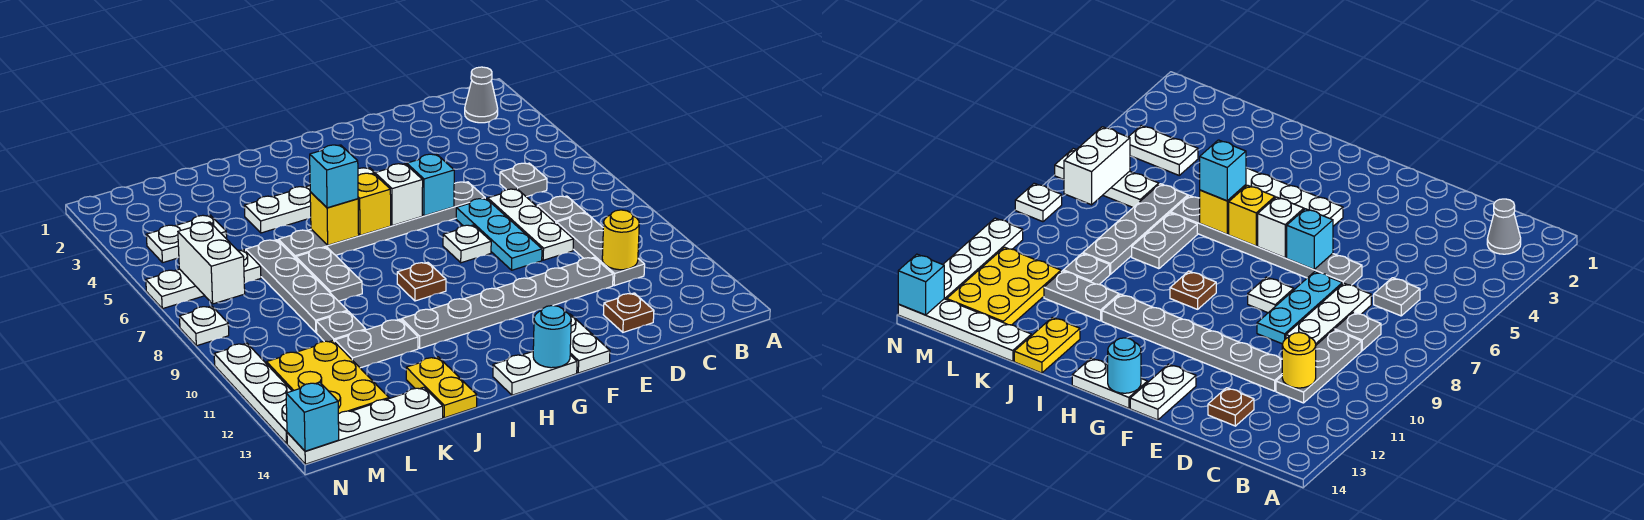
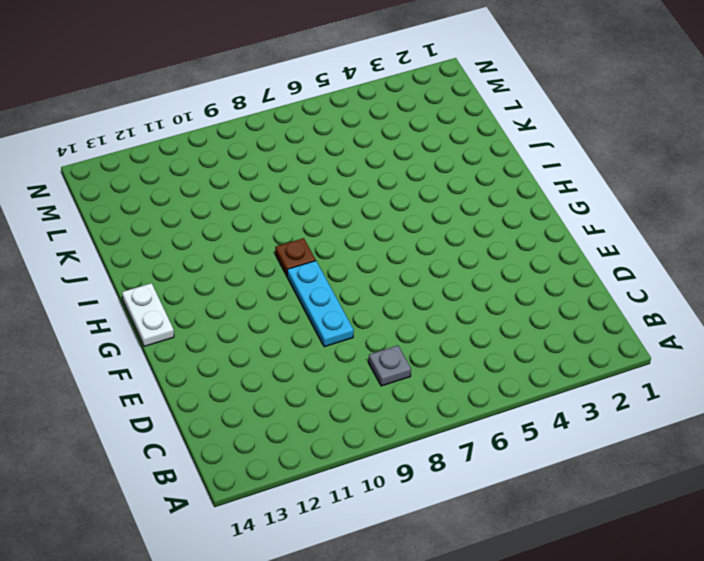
cyan plate E9:G9 level 1 -> cyan plate E7:E9 level 1
none -> grey cone B2 level 1
none -> grey plate C6 level 1
none -> grey plate C9:C11 level 1
none -> white plate D7:D9 level 1

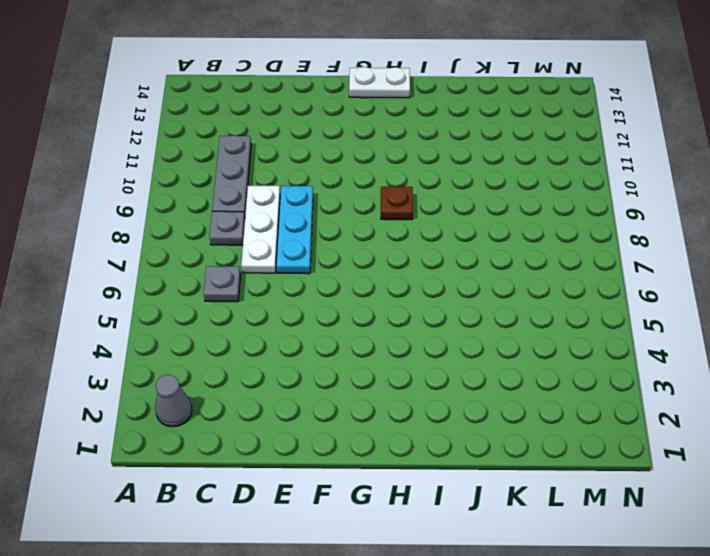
none -> grey plate D11:I11 level 1
none -> brown plate D13 level 1
none -> grey plate E6:J6 level 1
none -> white plate F8 level 1

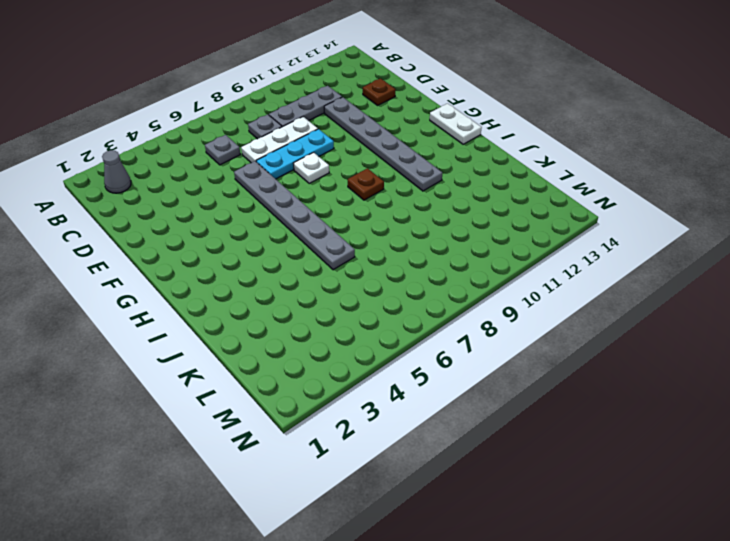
none -> white plate F13:F14 level 1
none -> white plate G4:J4 level 1
none -> grey plate J7:J8 level 1
none -> grey plate J11:K11 level 1

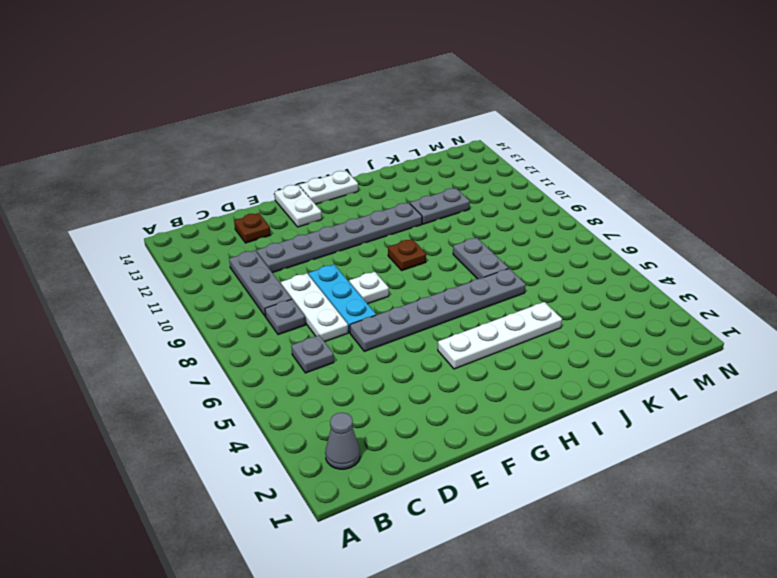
none -> yellow plate J13:J14 level 1
none -> grey plate K6:K9 level 1
none -> grey plate K10 level 1
none -> white plate K14:N14 level 1

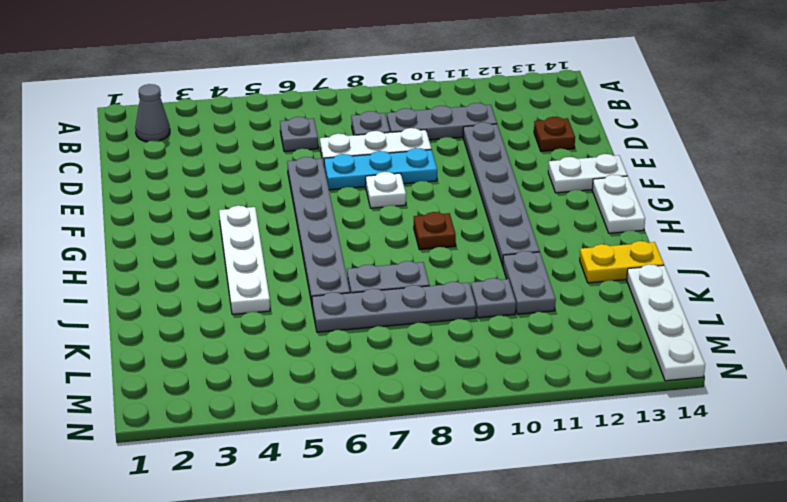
none -> white plate L4:M4 level 1
none -> white plate L6:N6 level 1
none -> yellow plate L11:M13 level 1
none -> white plate N8 level 1

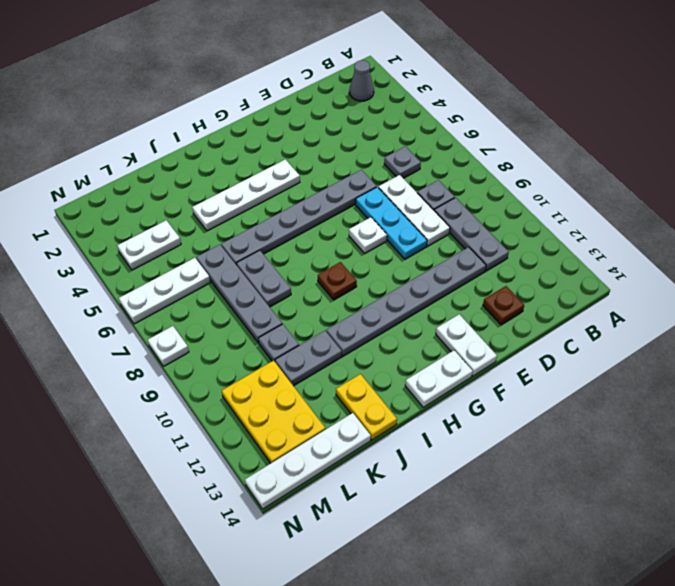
none -> white plate N10:N13 level 1
none -> yellow round brick C11 level 2
none -> cyan brick F6 level 2
none -> white brick G6 level 2

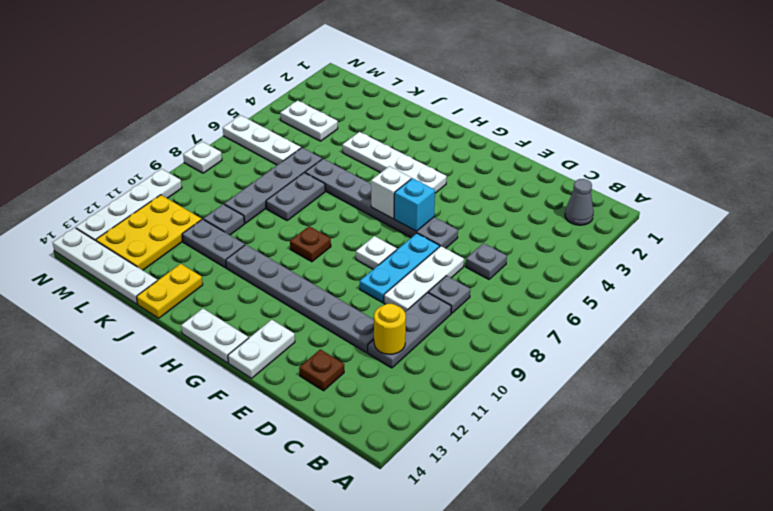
none -> cyan round brick G14 level 2
none -> yellow brick H6 level 2
none -> yellow brick I6 level 2
none -> white brick M6:M7 level 2

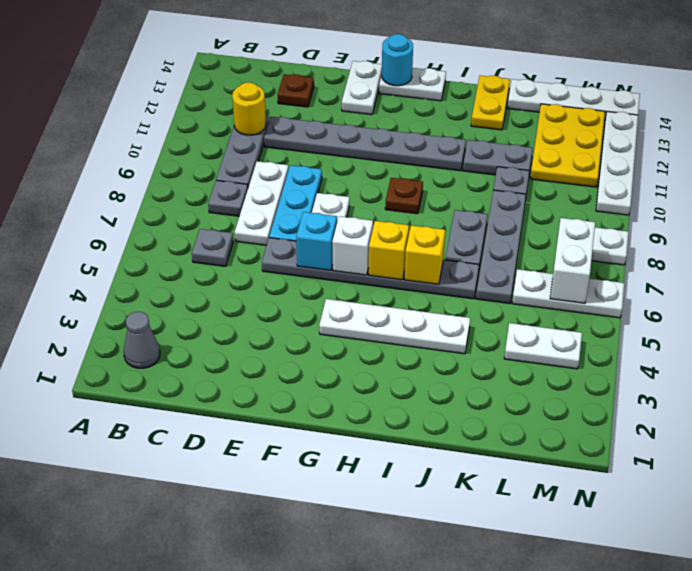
none -> cyan brick N14 level 2
none -> cyan brick I6 level 3

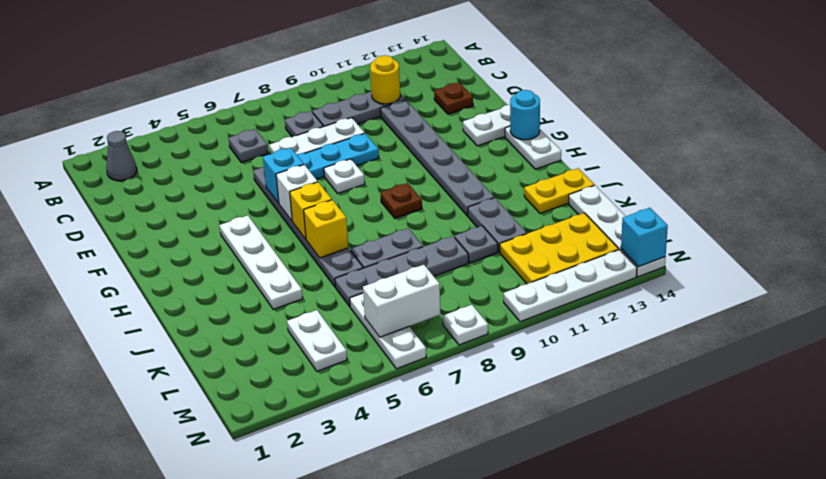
none -> cyan brick I6 level 3

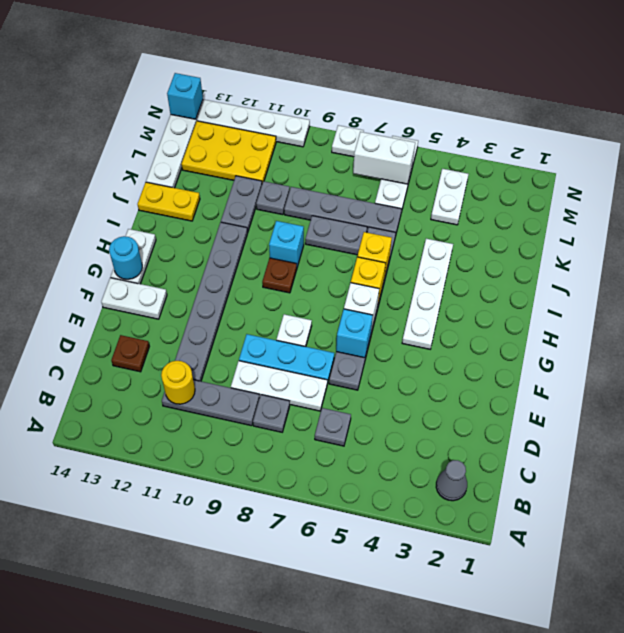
cyan brick I9 level 1 -> cyan brick I6 level 3

